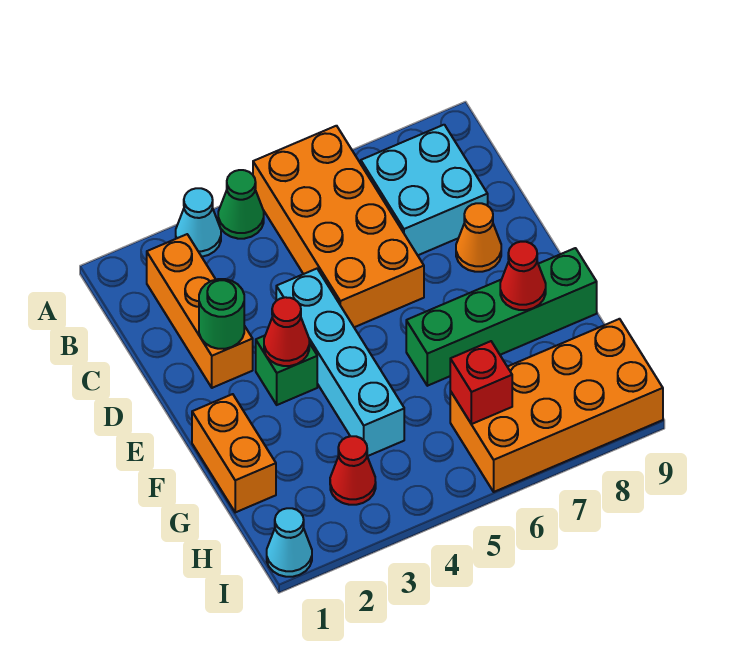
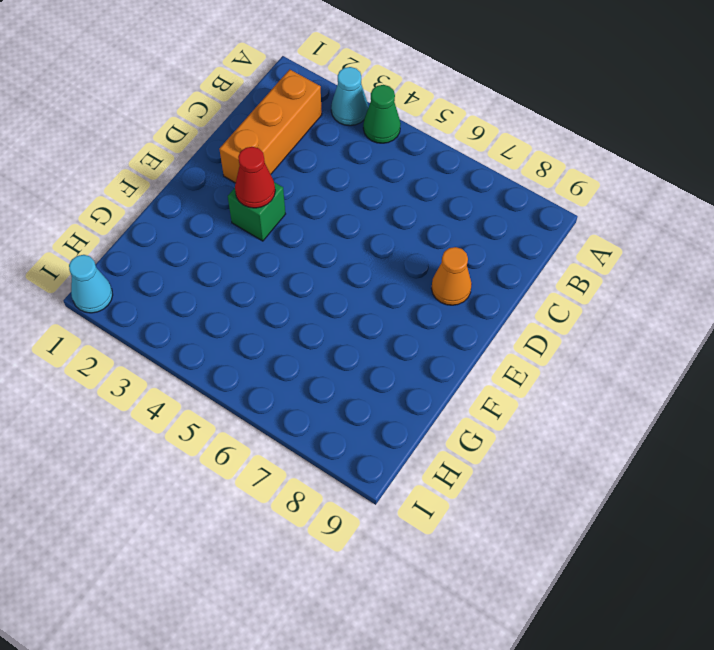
none -> orange brick A5:D6 level 1
none -> cyan brick B7:C8 level 1
none -> cyan brick D4:G4 level 1

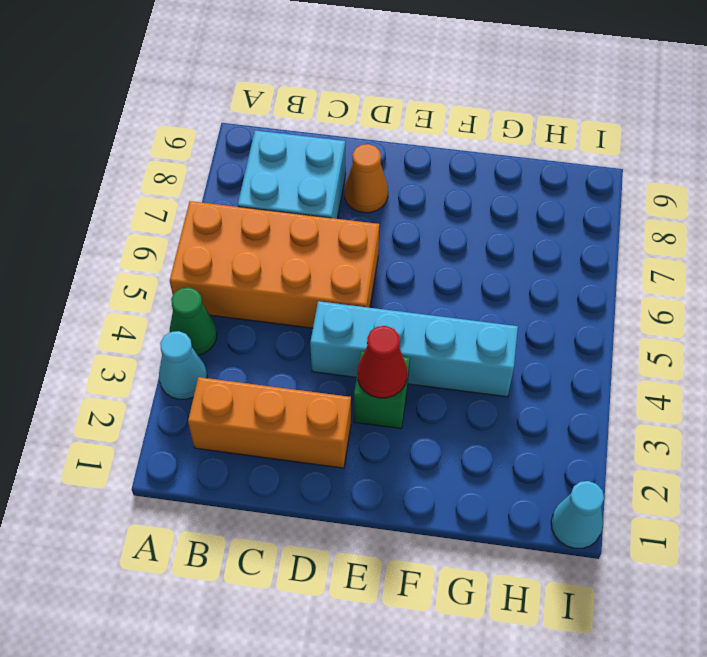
none -> orange brick F1:G1 level 1
none -> green brick F6:F9 level 1
none -> red cone H3 level 1

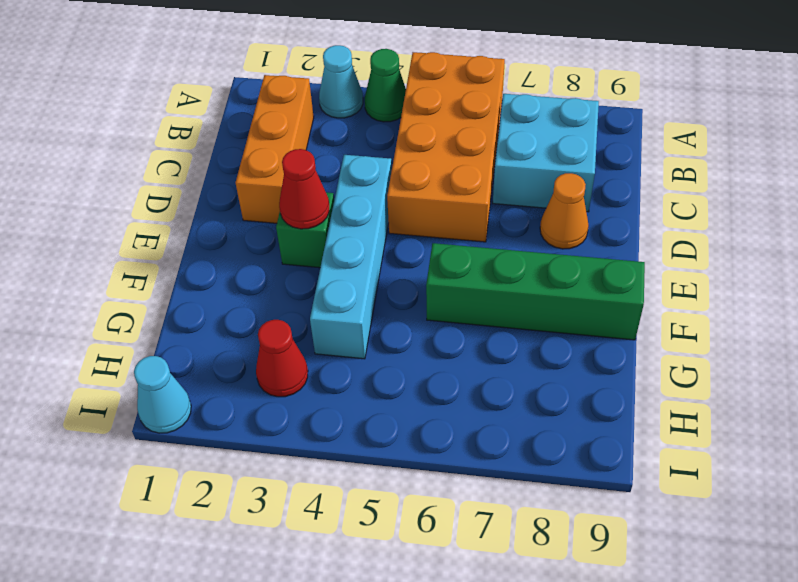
none -> orange brick F1:G1 level 1
none -> orange brick H6:I9 level 1
none -> green round brick D2 level 2

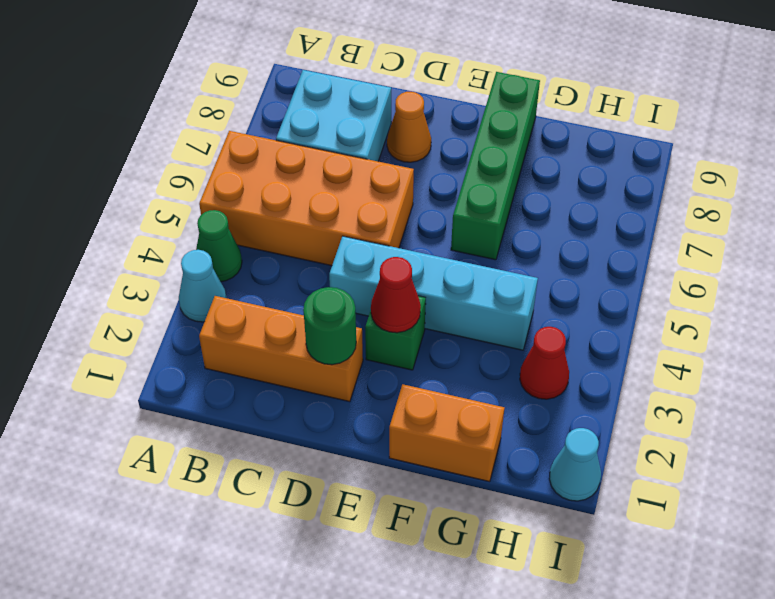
none -> orange brick H6:I9 level 1
none -> red cone F8 level 2
none -> red brick H6 level 2

